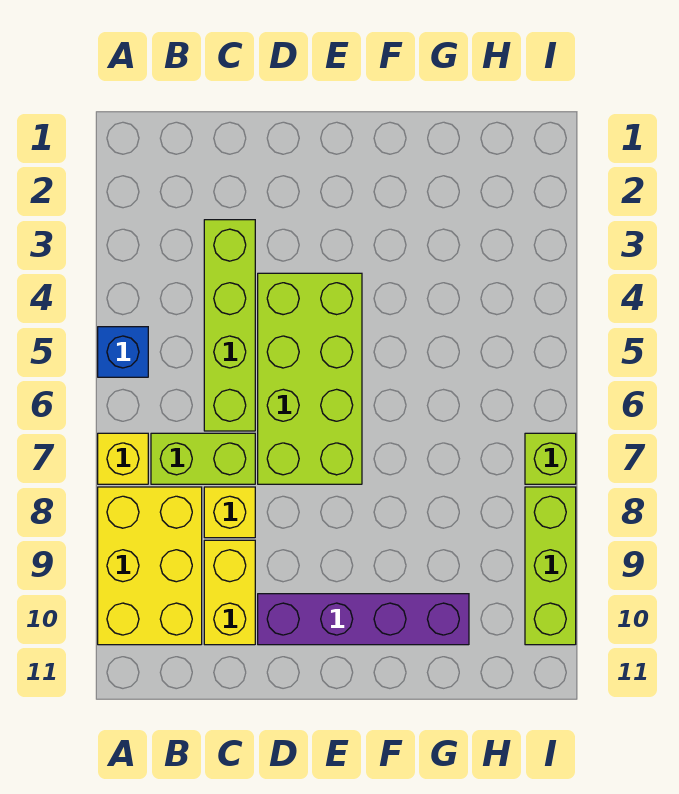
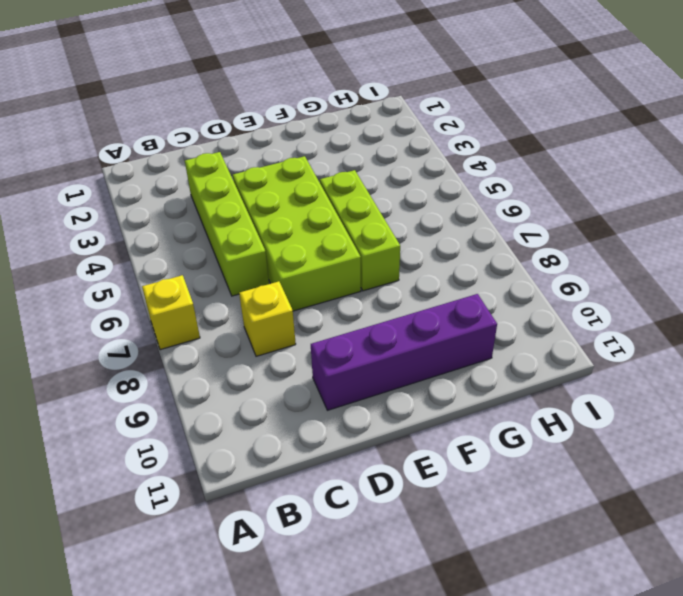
lime brick F5:F7 level 1 -> lime brick I8:I10 level 1
none -> blue brick A5 level 1
none -> yellow brick A8:B10 level 1

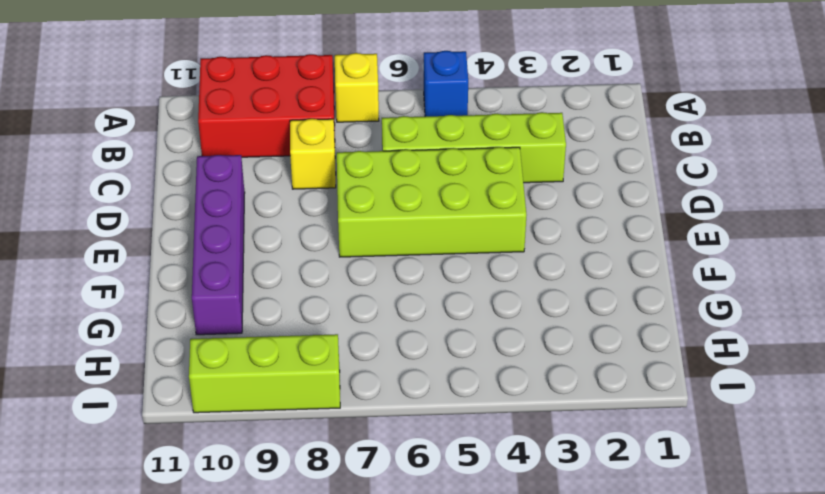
red brick A8:B10 level 1 -> yellow brick A8:B10 level 1
none -> lime brick B7:C7 level 1
none -> yellow brick C9:C10 level 1

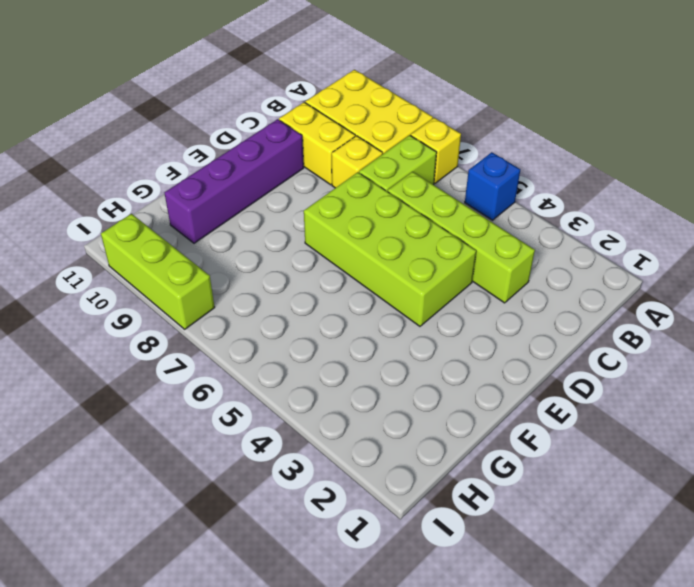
none -> lime brick I7 level 1

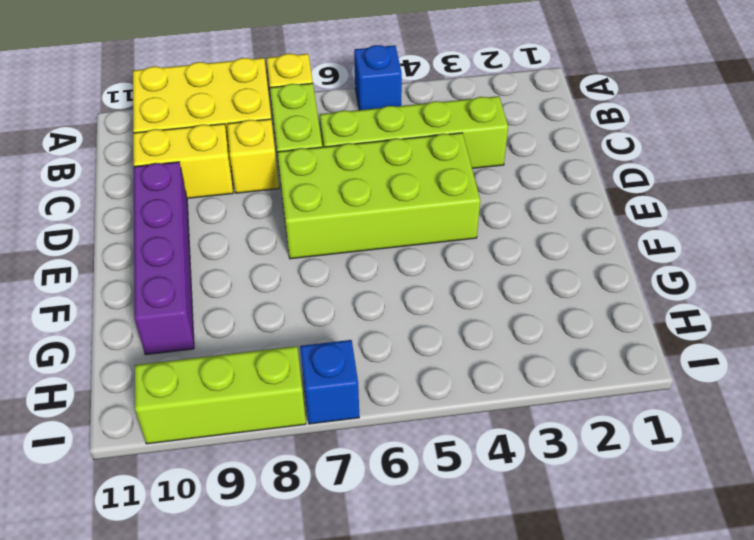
blue brick I7 level 1 -> lime brick I7 level 1

